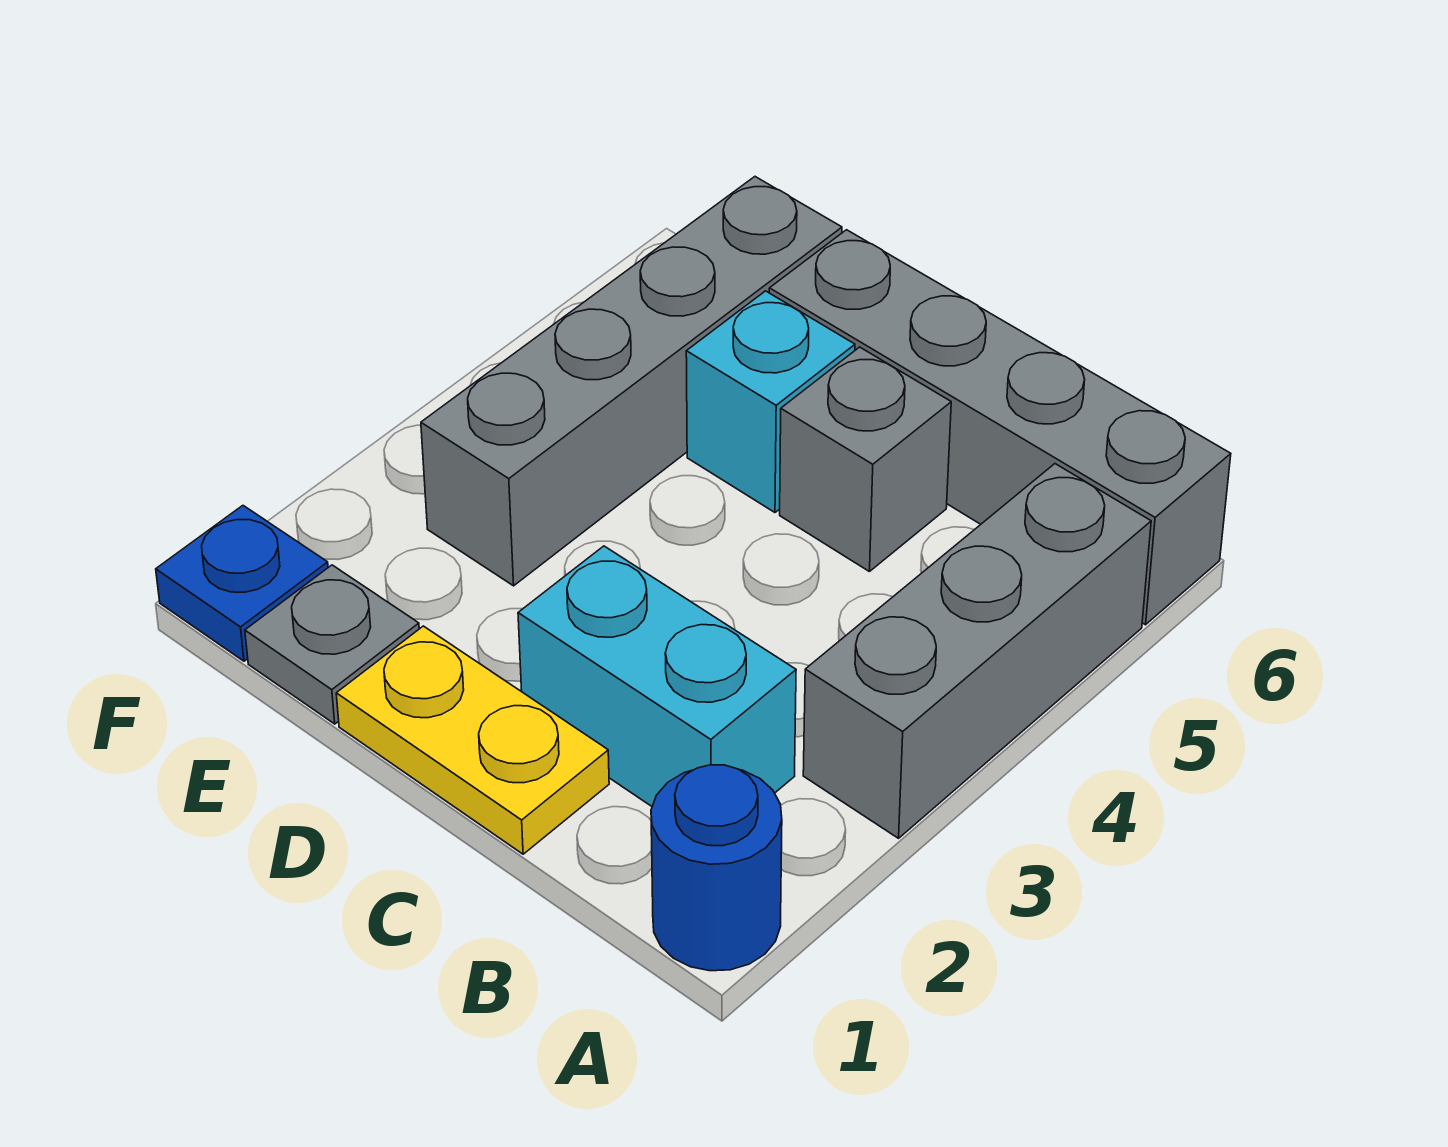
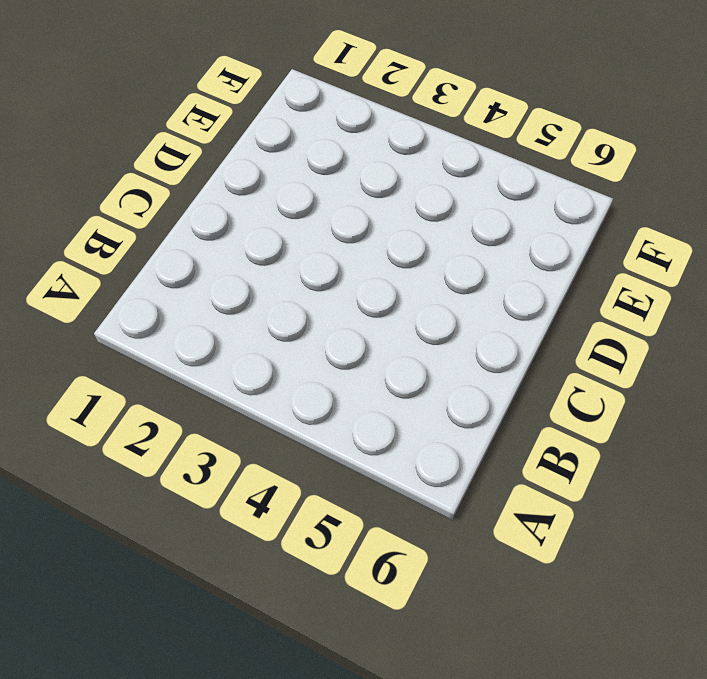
none -> blue round brick A1 level 1
none -> grey brick A3:A5 level 1

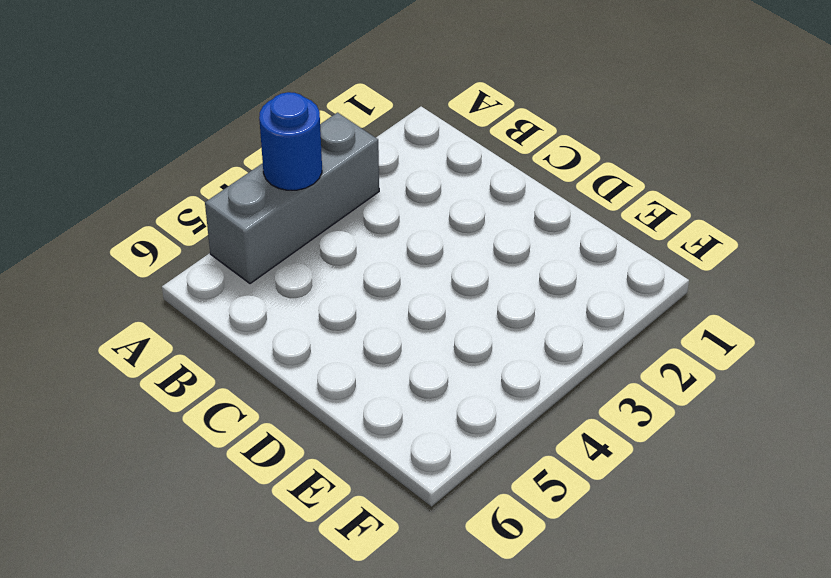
blue round brick A4 level 2 -> blue round brick A1 level 1
none -> grey brick A6:D6 level 1
none -> cyan brick B2:C2 level 1

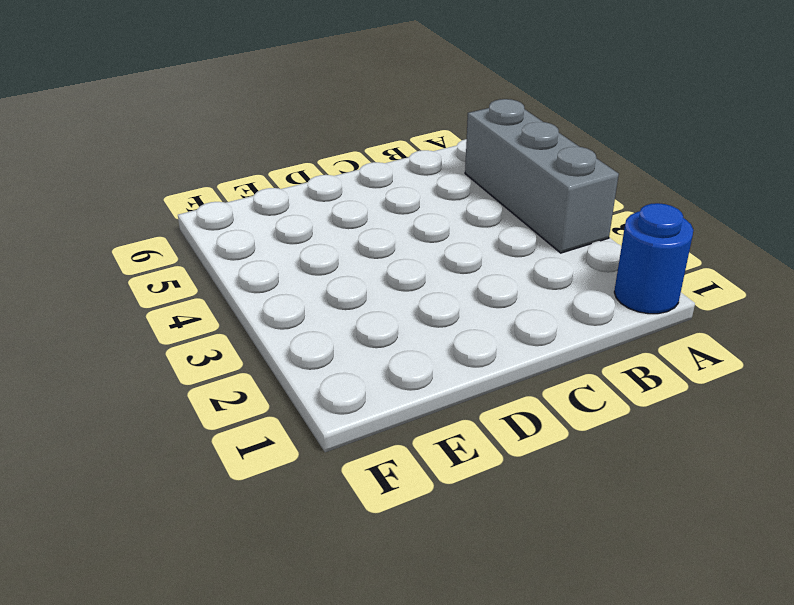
none -> grey brick A6:D6 level 1
none -> cyan brick B2:C2 level 1

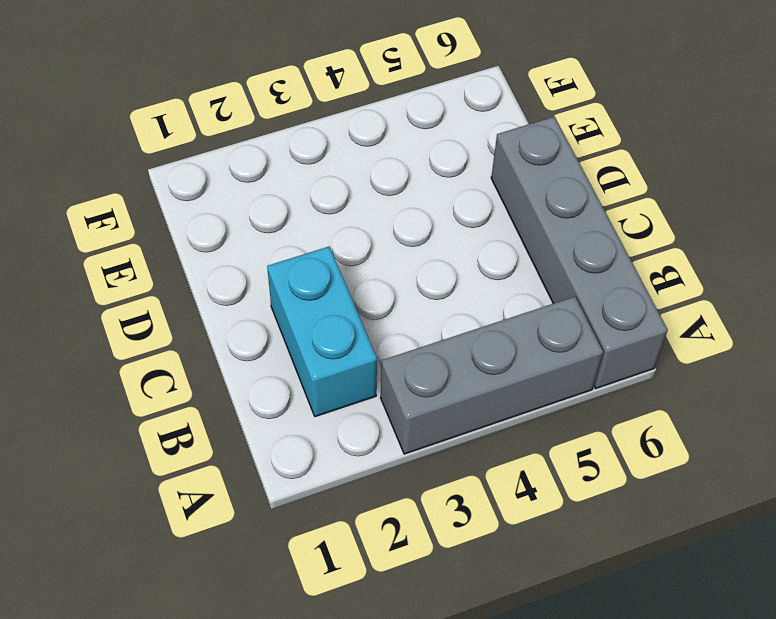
none -> blue round brick A1 level 1
none -> yellow plate C1:D1 level 1

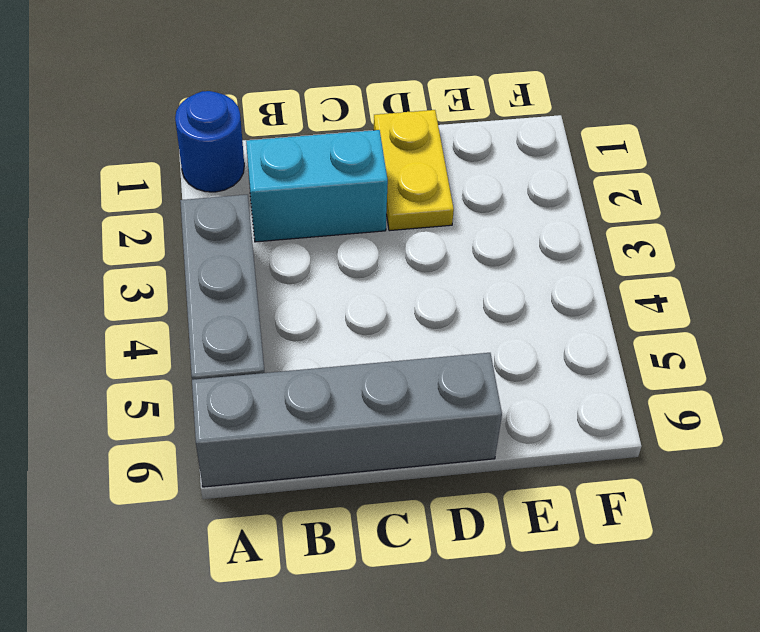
yellow plate D1:D2 level 1 -> yellow plate C1:D1 level 1
none -> grey brick C5 level 1
none -> cyan brick D5 level 1

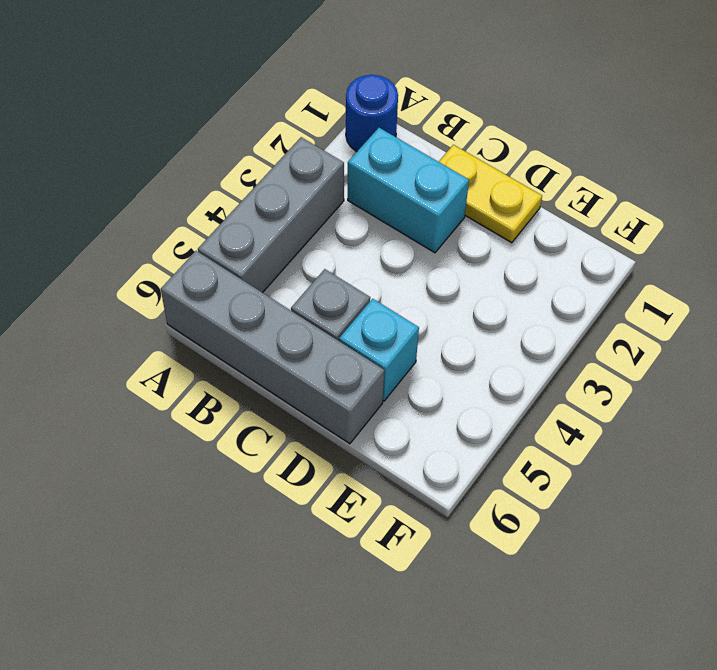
none -> grey plate E1 level 1
none -> grey brick E3:E6 level 1

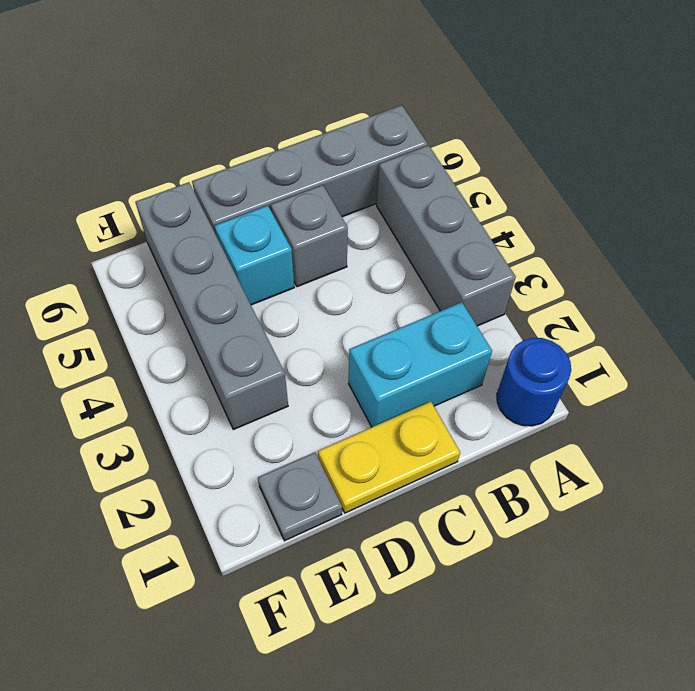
none -> blue plate F1 level 1

